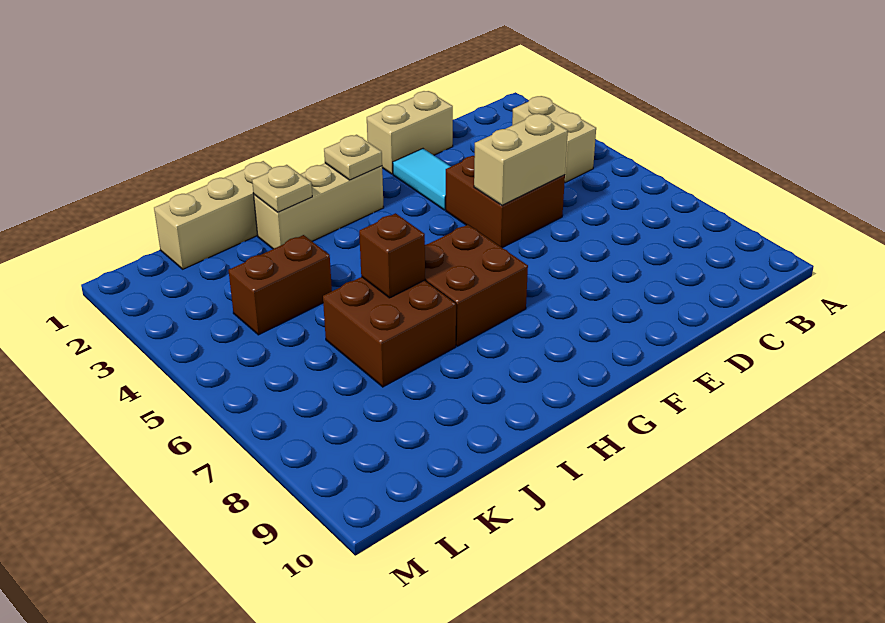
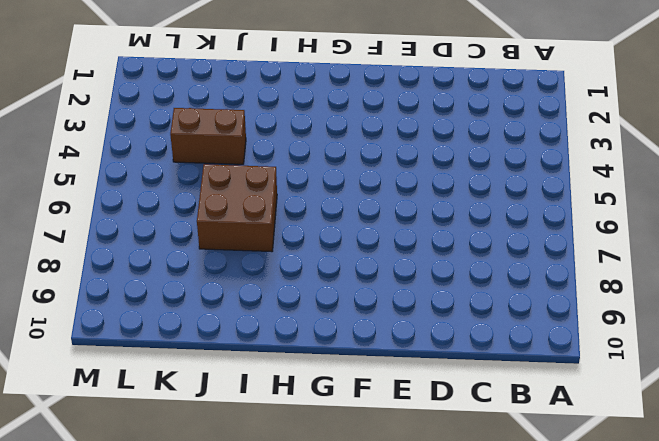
none -> tan brick B3:B4 level 1
none -> tan brick D1:E1 level 1
none -> brown brick D4:E5 level 1

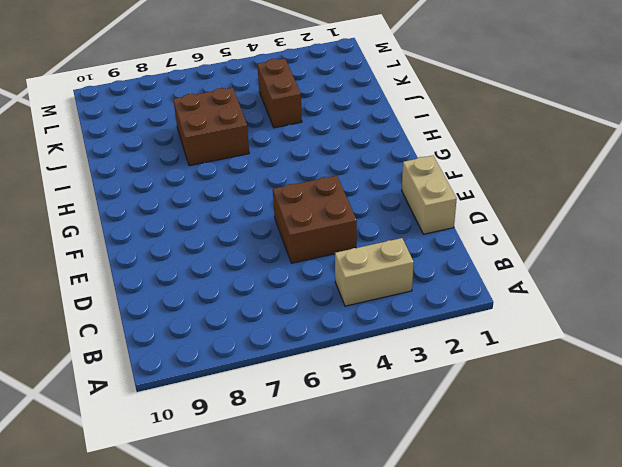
none -> cyan tile E2:E3 level 1
none -> tan brick G2:I2 level 1
none -> brown brick G6:H7 level 1

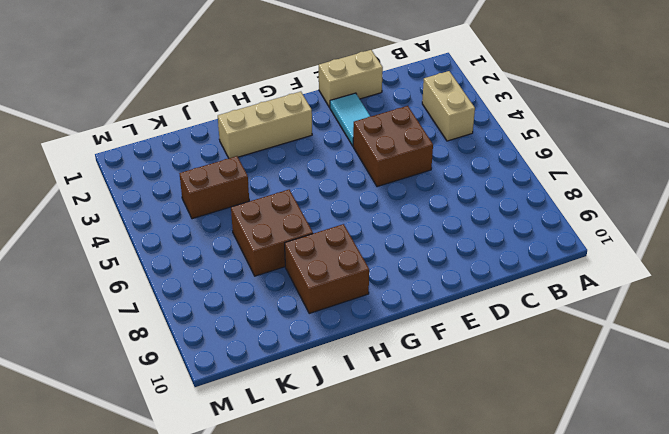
brown brick H8:I9 level 1 -> brown brick G6:H7 level 1
none -> tan brick I1:K1 level 1
none -> tan brick D5:E5 level 2
none -> tan plate G2 level 2

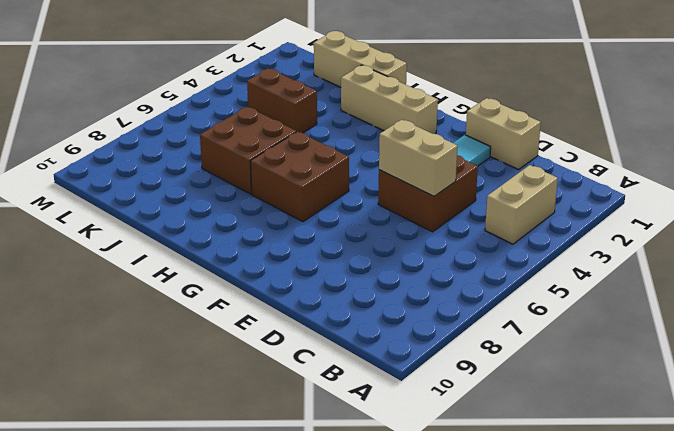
none -> tan plate G2 level 2
none -> tan plate I2 level 2
none -> brown brick I6 level 2

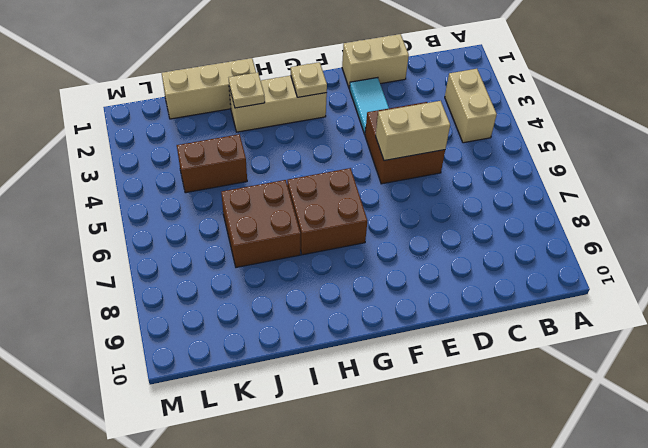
none -> brown brick I6 level 2

